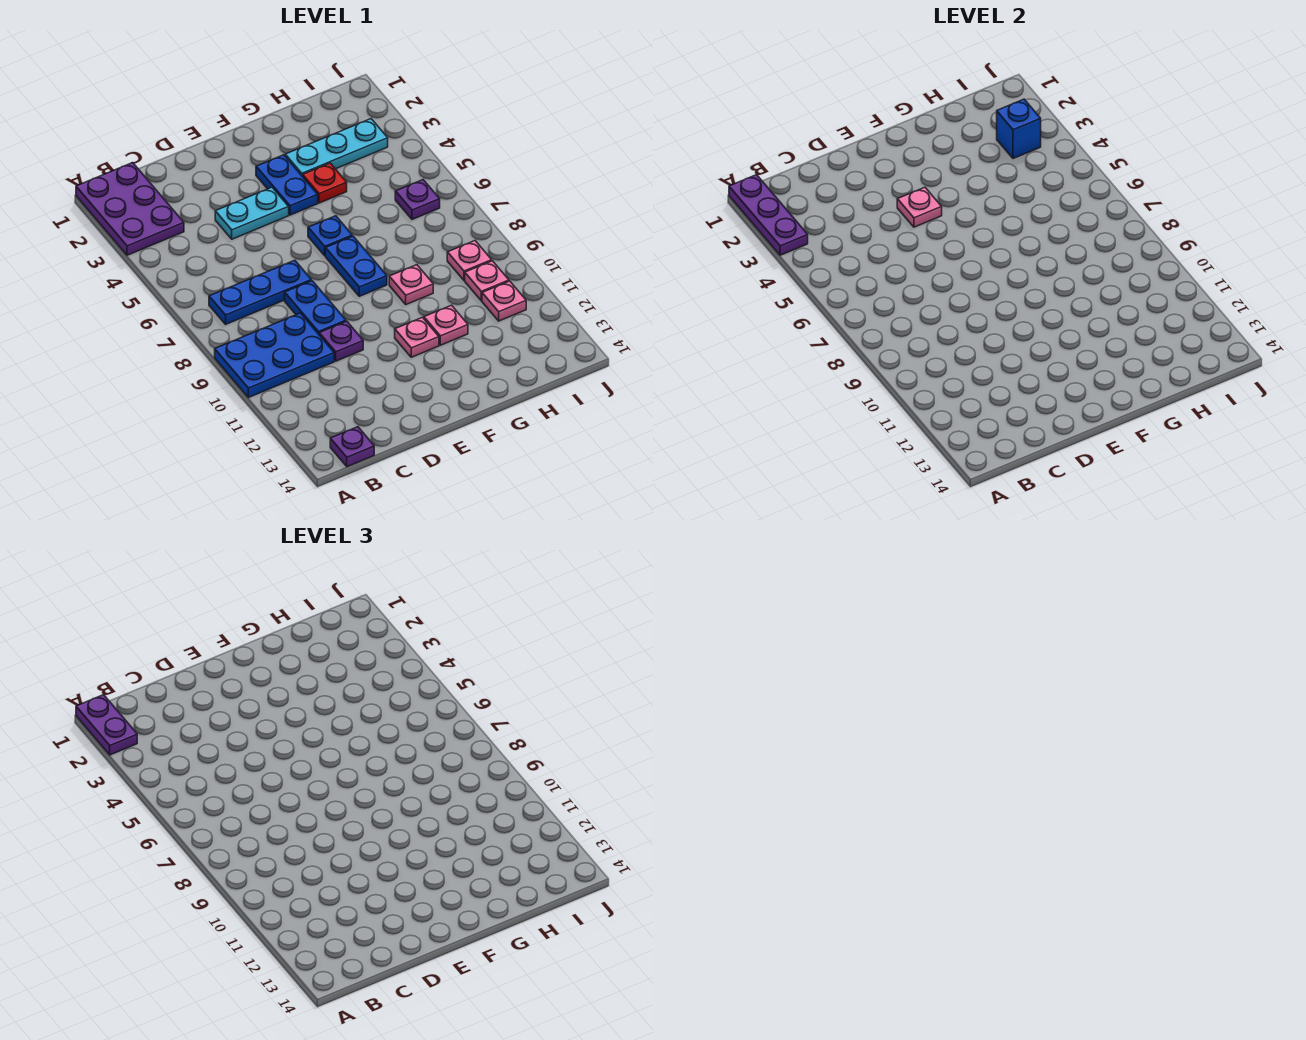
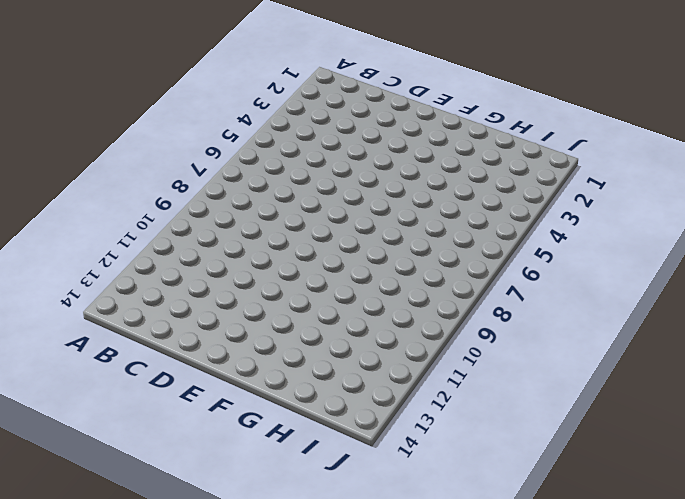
none -> purple plate A1:B3 level 1
none -> blue plate A9:C10 level 1
none -> blue plate B7:D7 level 1

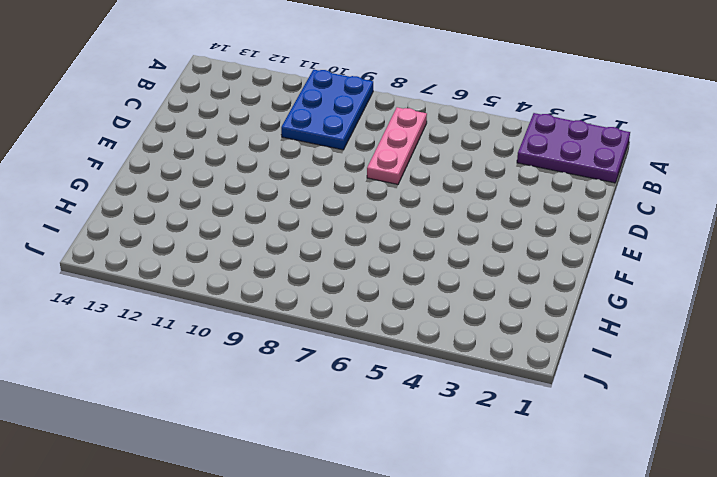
pink plate B7:D7 level 1 -> blue plate B7:D7 level 1
none -> purple plate B14 level 1
none -> cyan plate D4:E4 level 1
none -> blue plate D8:D9 level 1

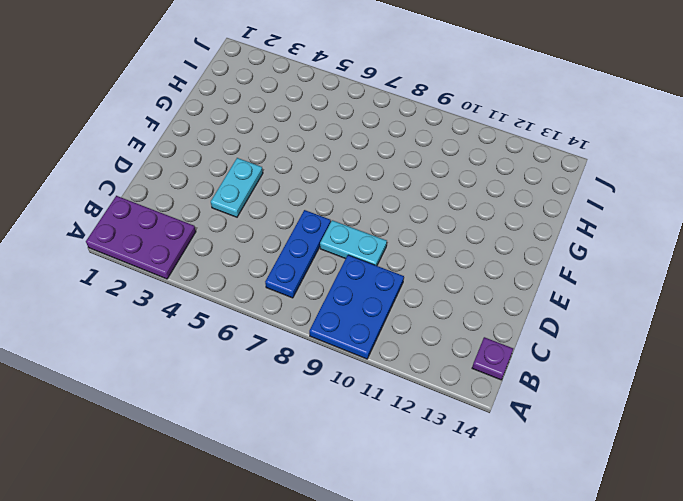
cyan plate D8:D9 level 1 -> blue plate D8:D9 level 1
none -> purple plate D10 level 1
none -> blue plate F3:F4 level 1
none -> blue plate F6 level 1

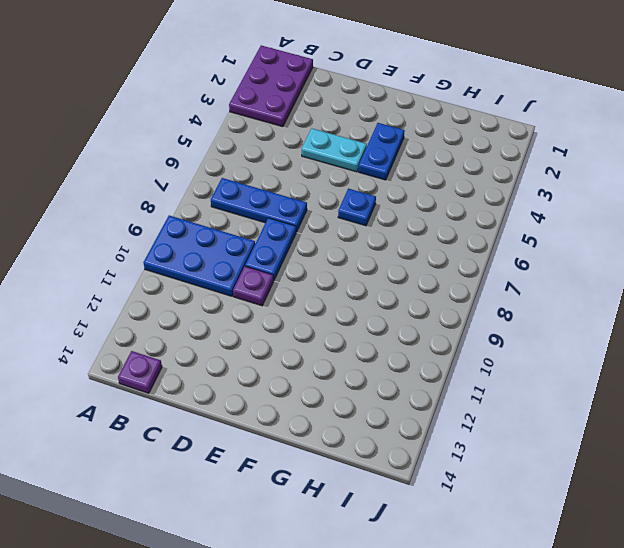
none -> blue plate F7:F8 level 1
none -> pink plate F11 level 1
none -> cyan plate G3:I3 level 1

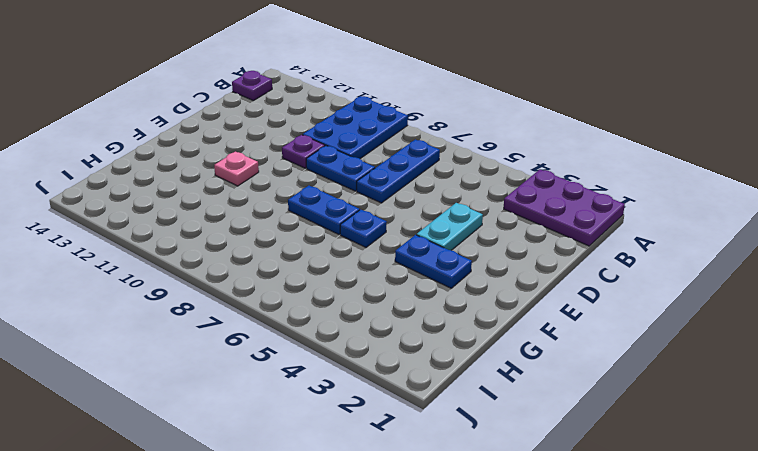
none -> cyan plate G3:I3 level 1
none -> red plate G4 level 1
none -> pink plate G9 level 1

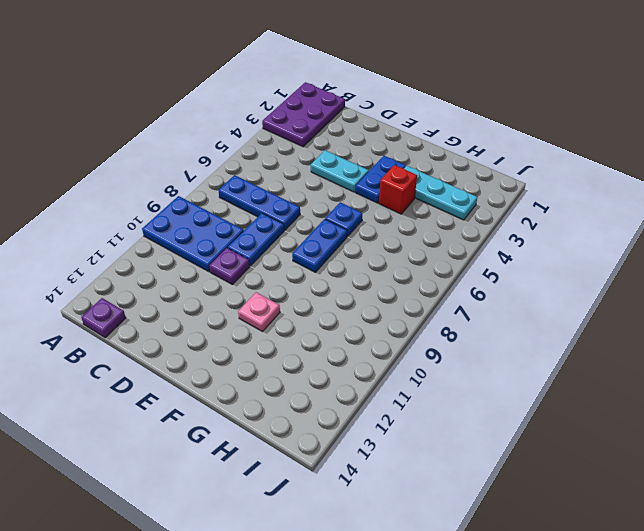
red brick G4 level 1 -> red plate G4 level 1
none -> pink plate G9 level 1
none -> pink plate G11 level 1
none -> purple plate I6 level 1

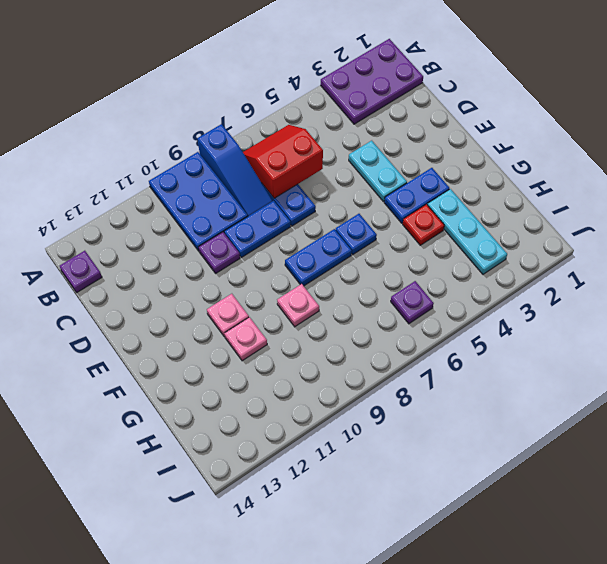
blue slope A8:C8 level 1 top A -> none
red slope B6:C7 level 2 top C -> none
none -> pink plate I9 level 1
none -> pink plate I10 level 1
none -> pink plate I11 level 1

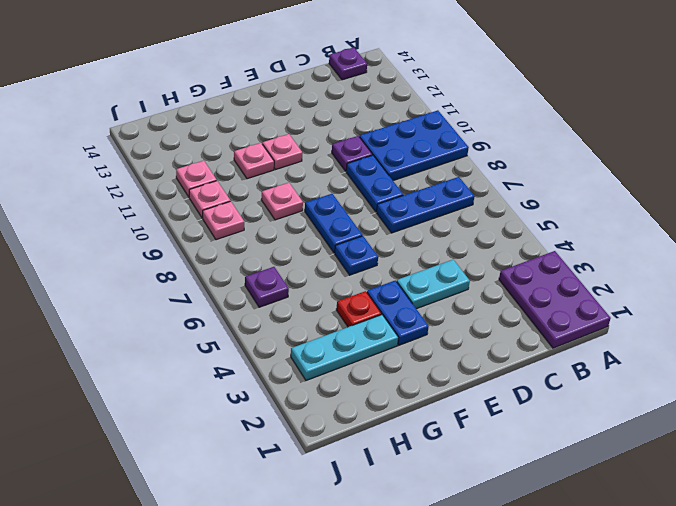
none -> purple plate A1:A3 level 2
none -> pink plate E4 level 2
none -> blue brick I3 level 2

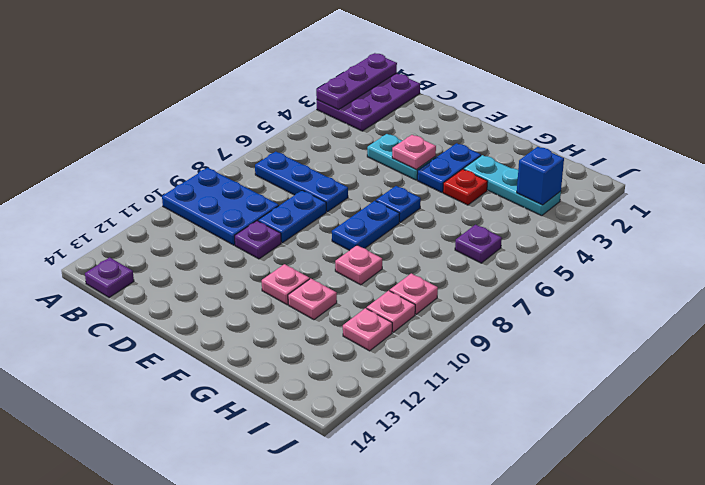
none -> purple plate A1:A2 level 3

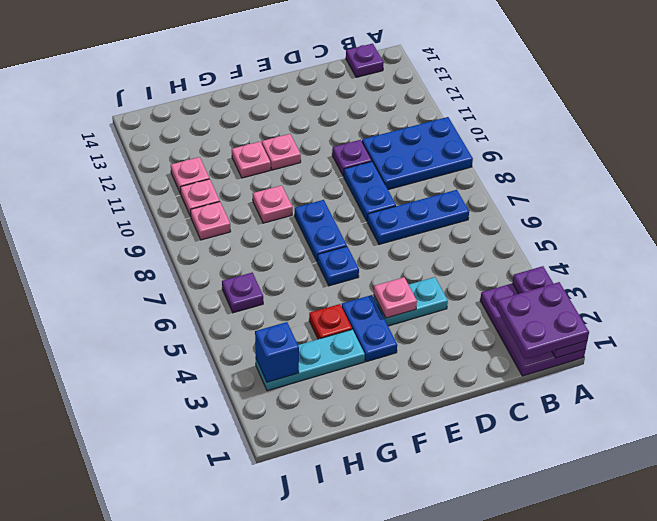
purple plate A1:B2 level 3 -> purple plate A1:A2 level 3

